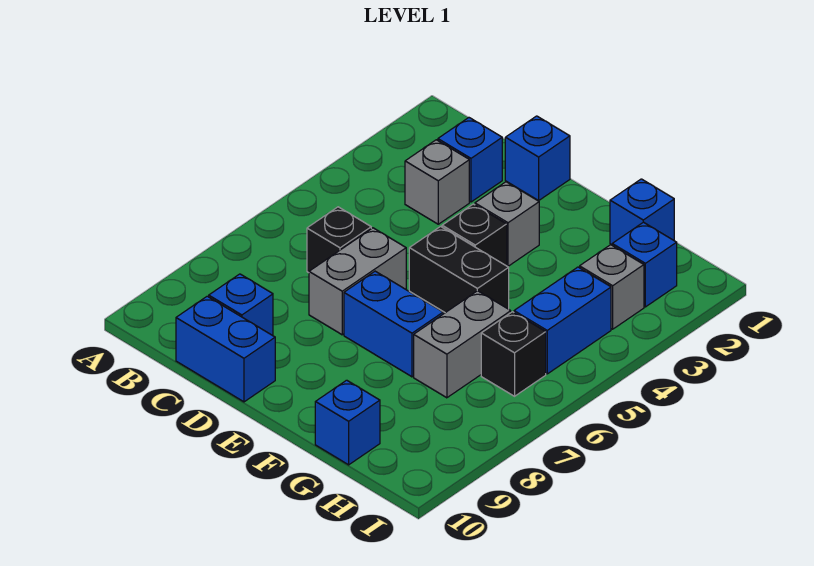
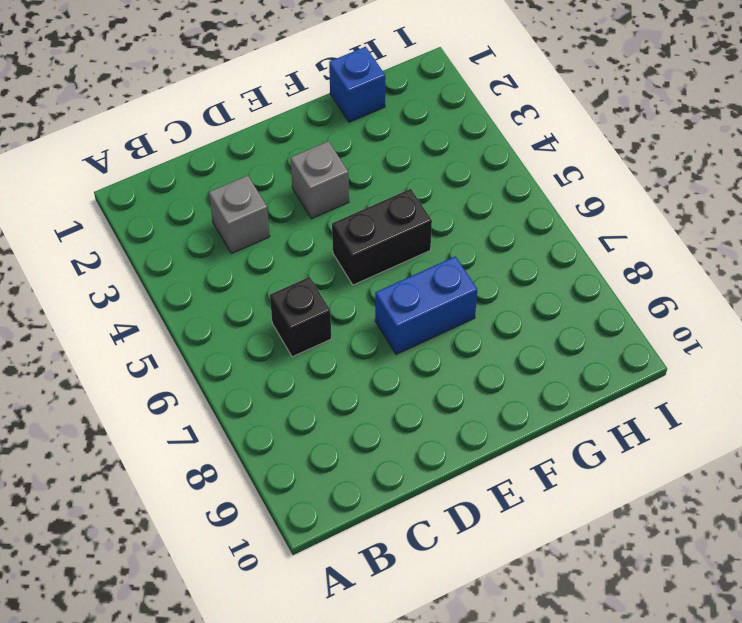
none -> blue brick C2 level 1
none -> blue brick C9 level 1
none -> blue brick C10:D10 level 1

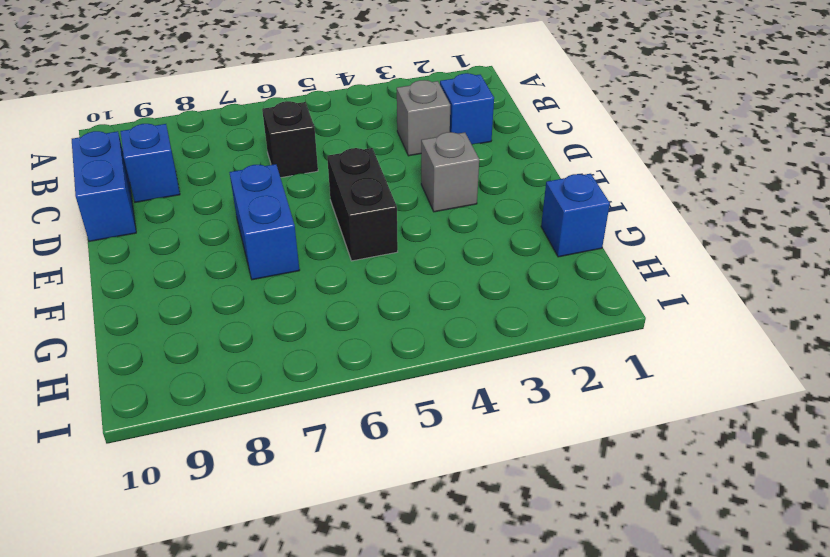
none -> blue brick D1 level 1
none -> grey brick D6:D7 level 1
none -> black brick E4 level 1

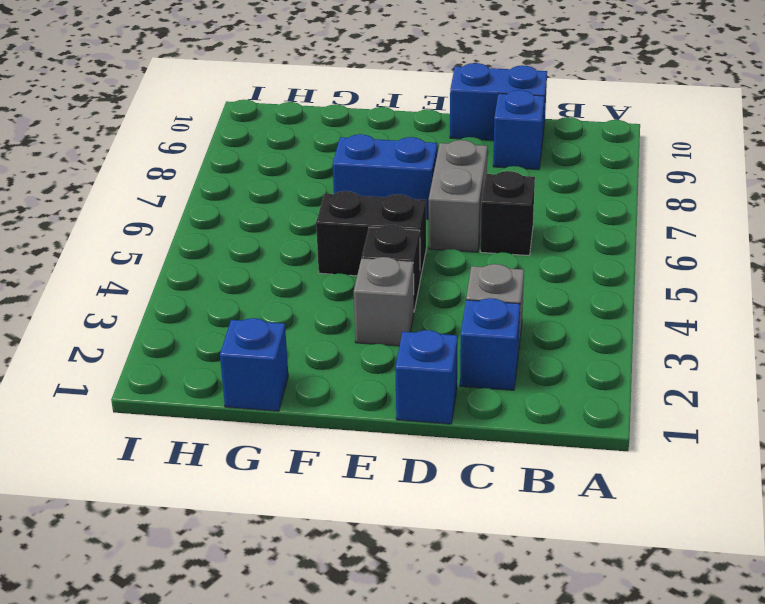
none -> grey brick G6:G7 level 1
none -> blue brick G10 level 1
none -> blue brick H2 level 1

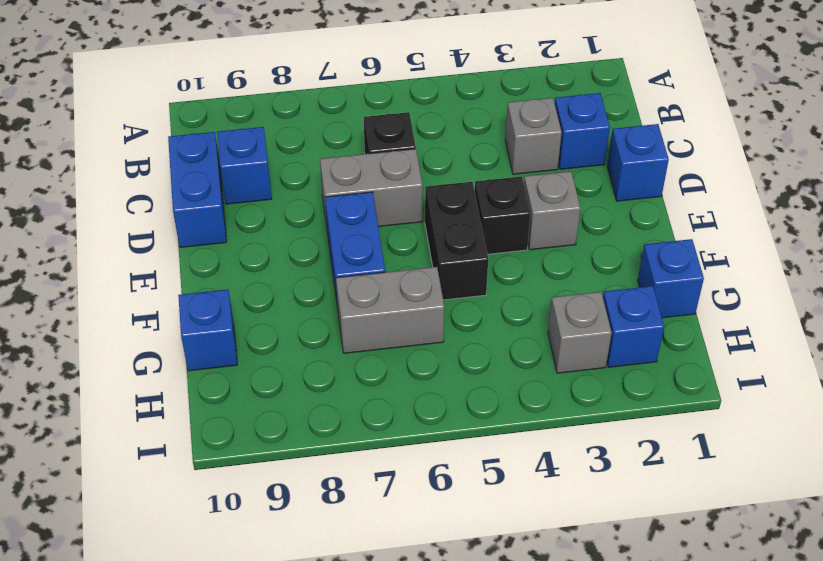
none -> blue brick H4:H5 level 1
none -> black brick H6 level 1

